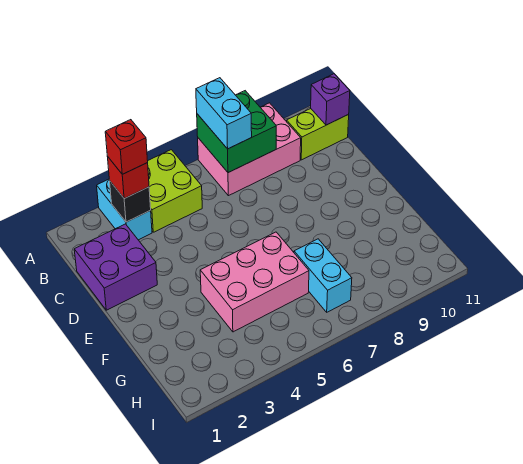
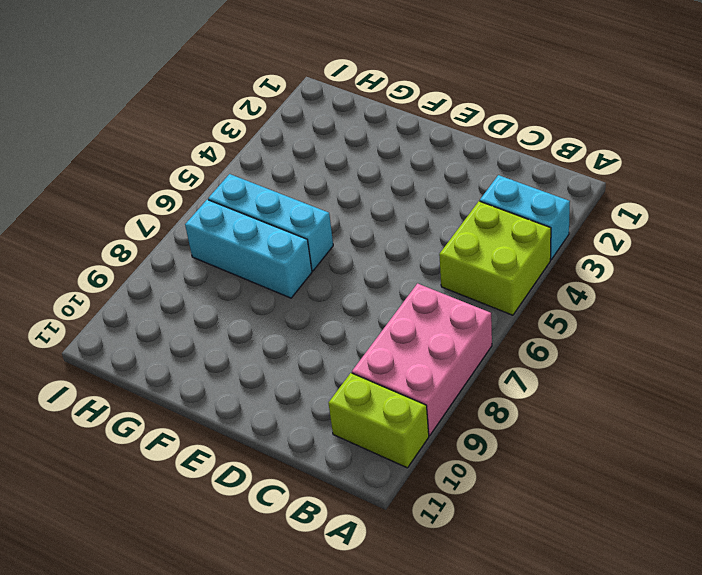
lime brick A10:B10 level 1 -> lime brick B10:B11 level 1
cyan brick F6:H6 level 1 -> pink brick F4:G6 level 1
cyan brick F7:H7 level 1 -> cyan brick G7:H7 level 1
none -> purple brick C1:D2 level 1
none -> green brick A7:B8 level 2
none -> black brick B3 level 2

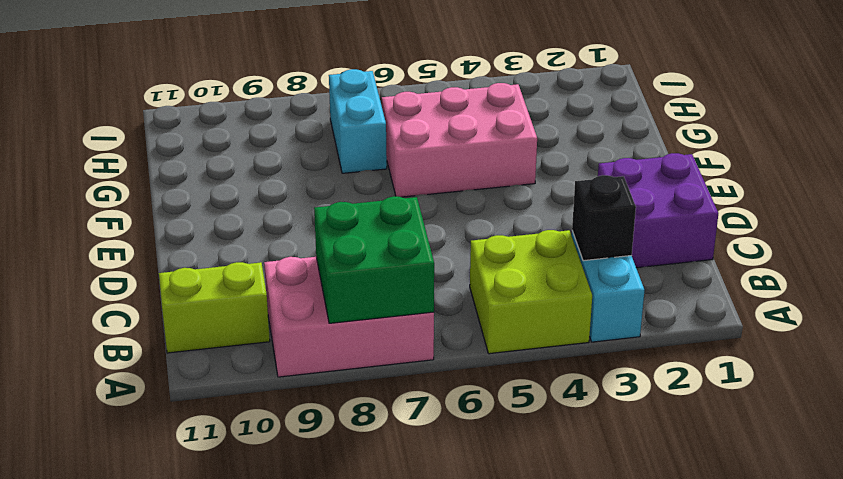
none -> purple brick B11 level 2
none -> cyan brick A7:B7 level 3
none -> red brick B3 level 3

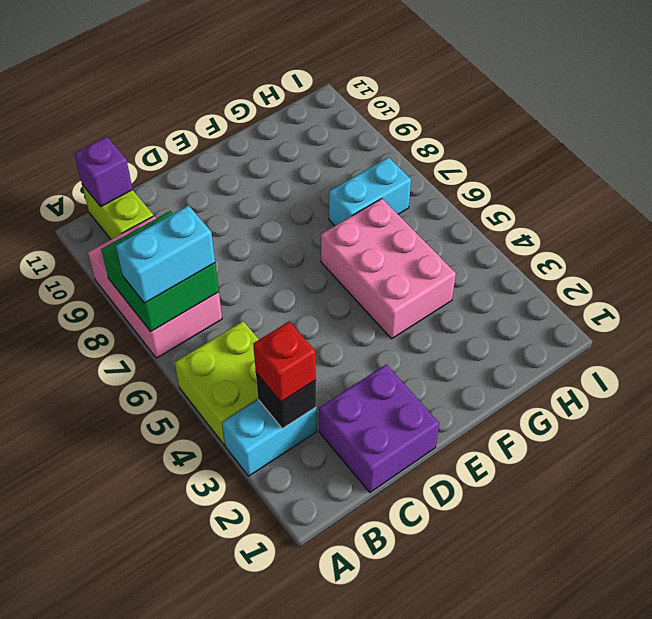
none -> red brick B3 level 4

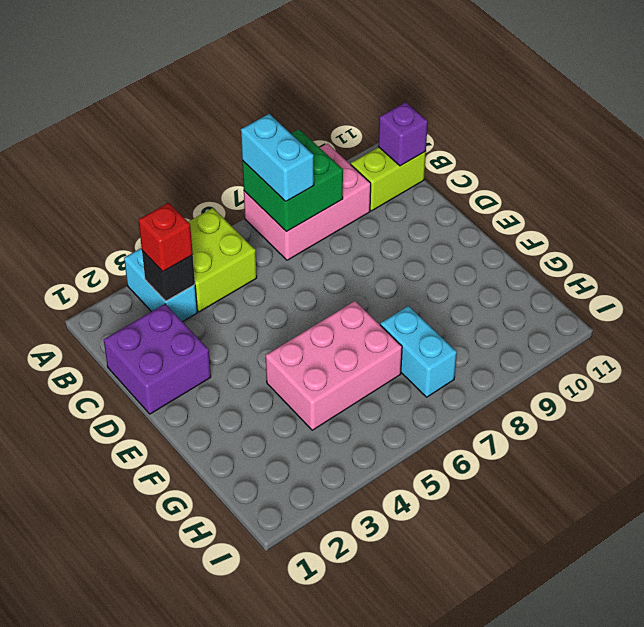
none -> red brick B3 level 4

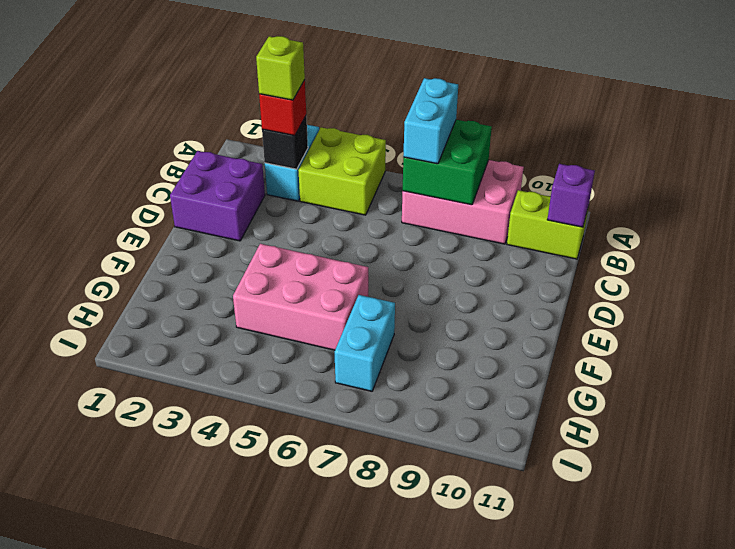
lime brick B3 level 4 -> red brick B3 level 4

